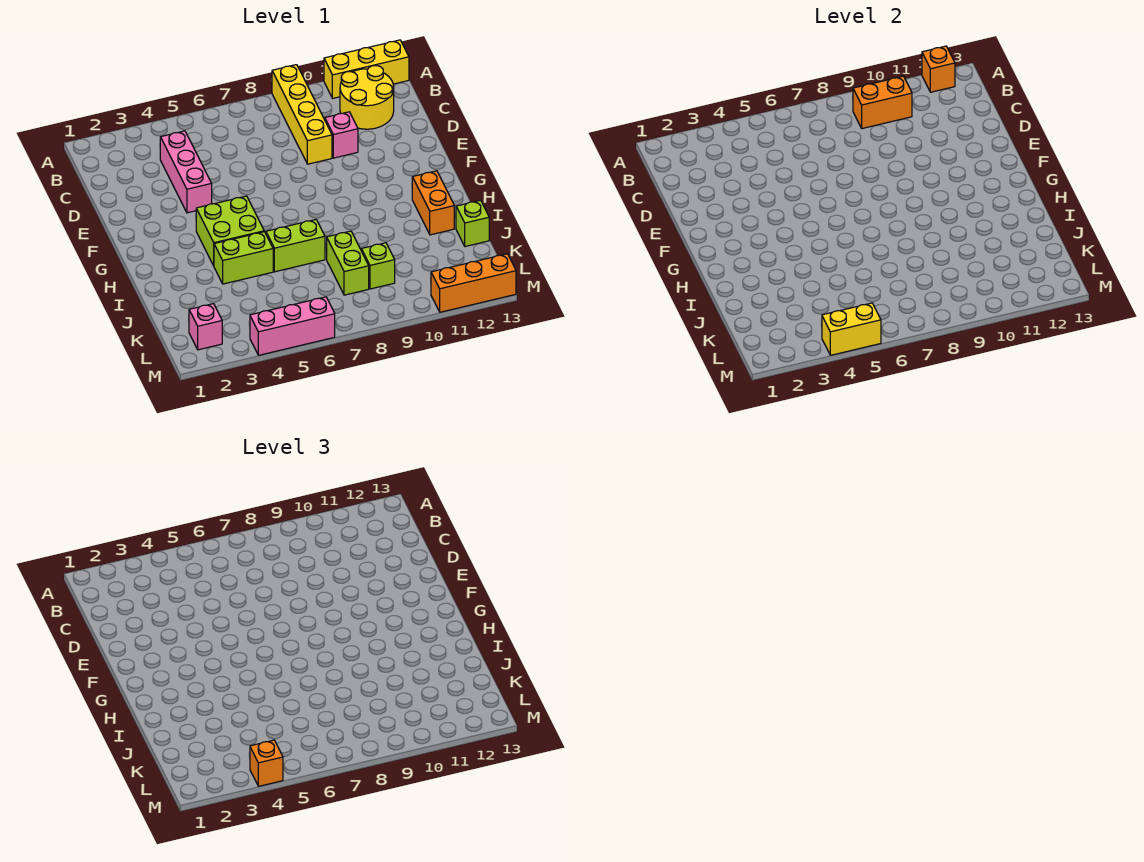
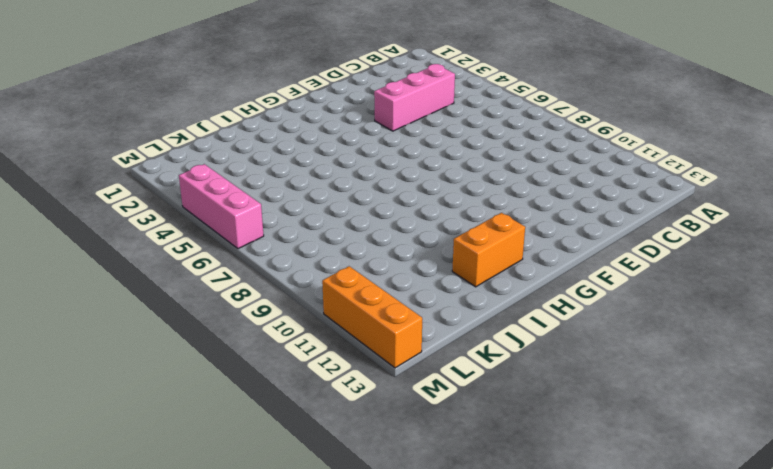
none -> yellow brick A9:D9 level 1
none -> yellow brick A11:A13 level 1
none -> yellow round brick B11:C12 level 1

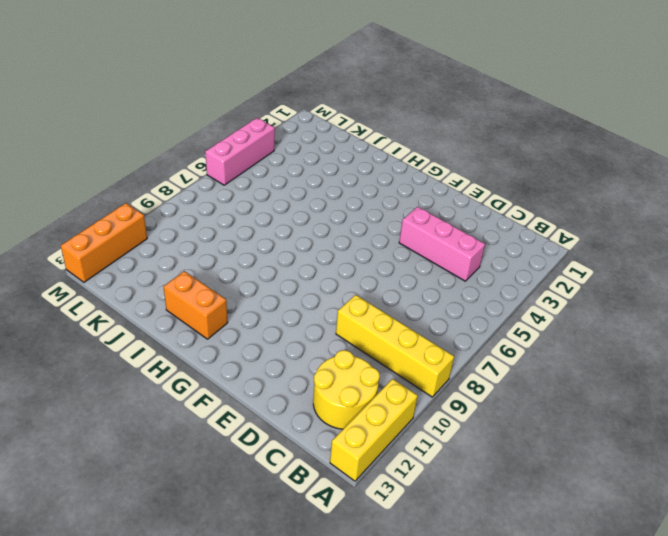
none -> pink brick D10 level 1
none -> lime brick G4:H5 level 1
none -> lime brick I4:I5 level 1

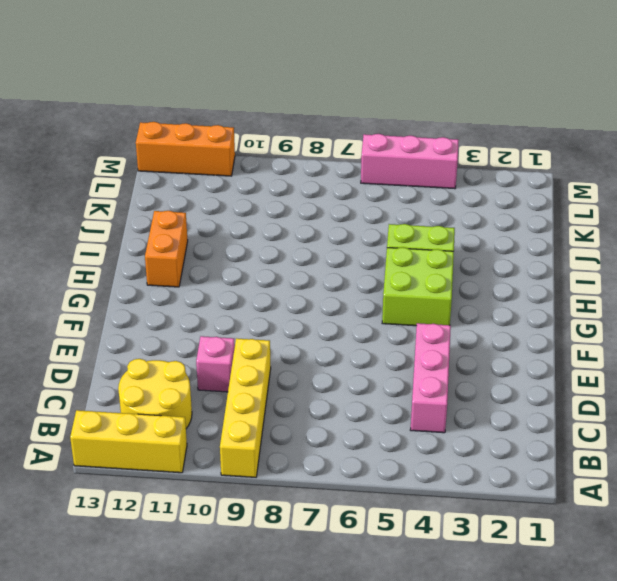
none -> lime brick I6:I7 level 1
none -> lime brick J8:K8 level 1
none -> lime brick J13 level 1

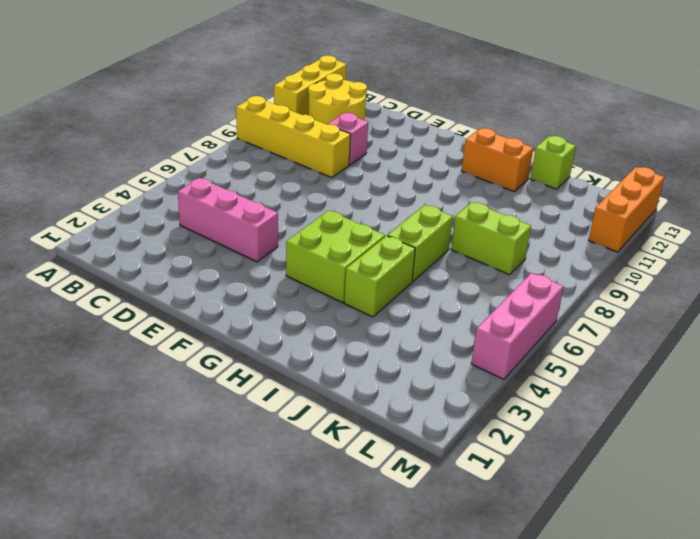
none -> lime brick K9 level 1
none -> pink brick L2 level 1
none -> orange brick A12 level 2

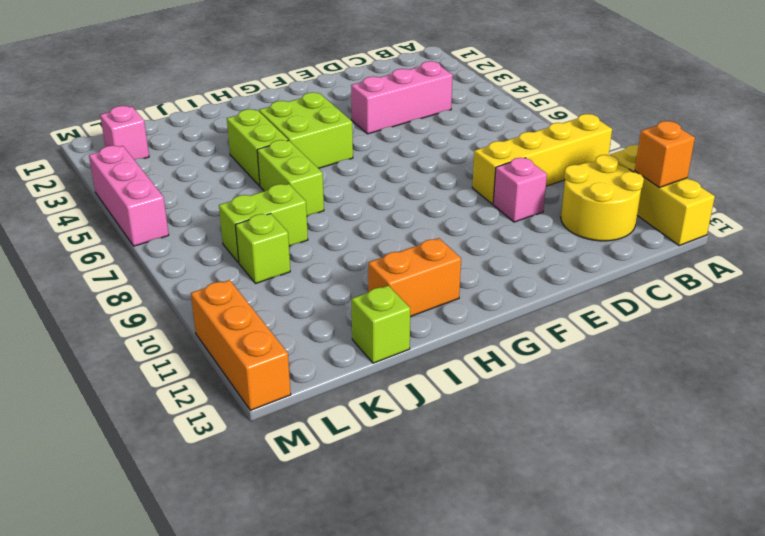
none -> orange brick B9:B10 level 2
none -> yellow brick M4:M5 level 2
none -> orange brick M4 level 3

